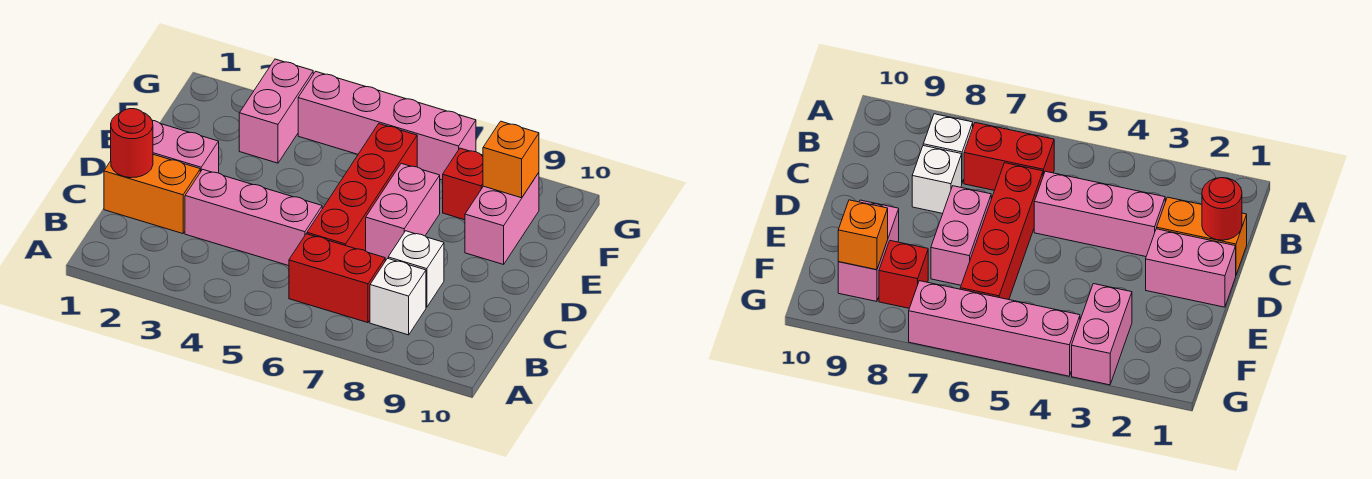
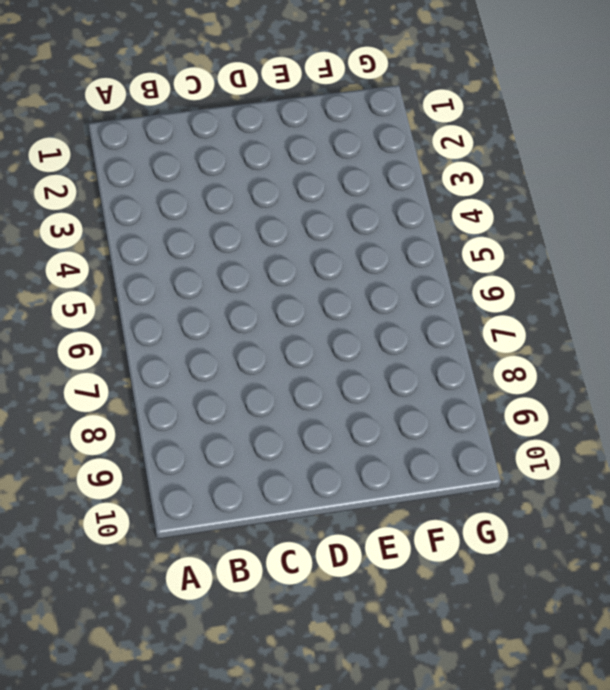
none -> red brick B6:B7 level 1
none -> white brick B8 level 1
none -> orange brick C1:C2 level 1

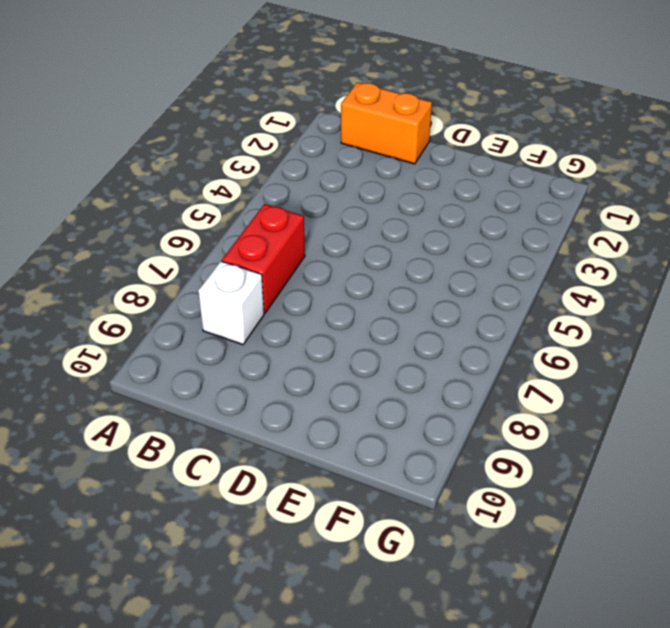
orange brick B1:C1 level 1 -> orange brick C1:C2 level 1
none -> pink brick C3:C5 level 1
none -> red brick C6:F6 level 1
none -> white brick C8 level 1

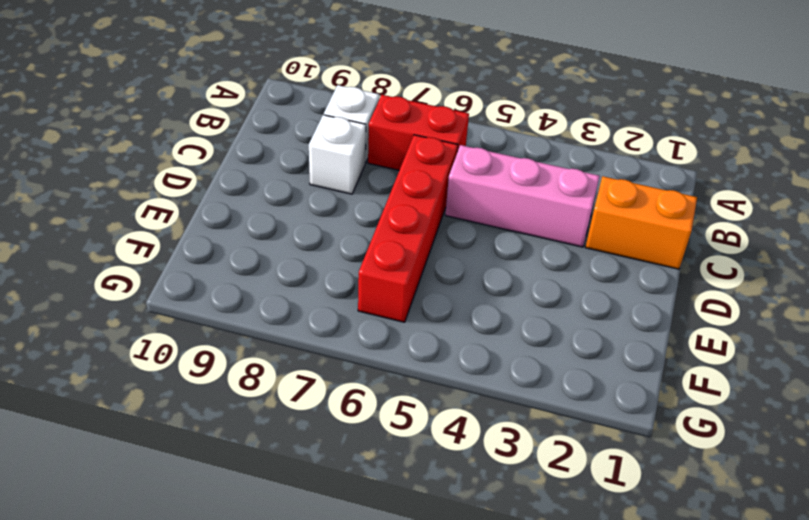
none -> pink brick D1:D2 level 1
none -> pink brick D7:E7 level 1
none -> pink brick E9:F9 level 1

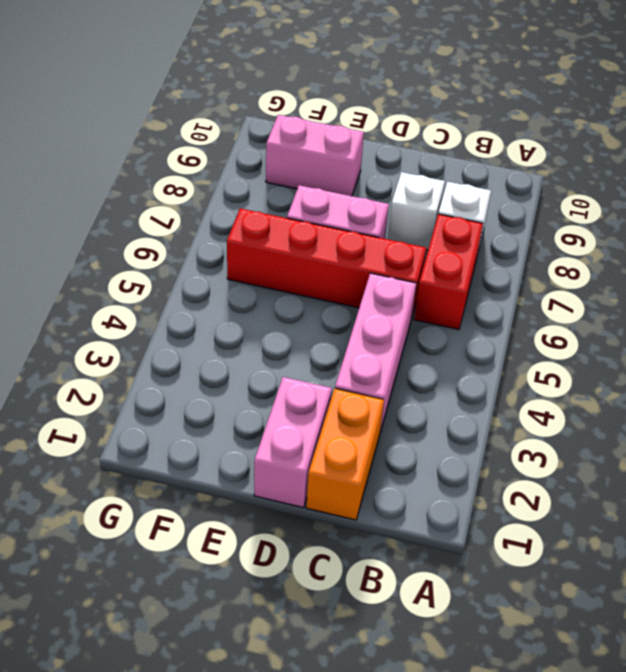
none -> pink brick F3:G3 level 1
none -> red brick F8 level 1
none -> pink brick G4:G7 level 1

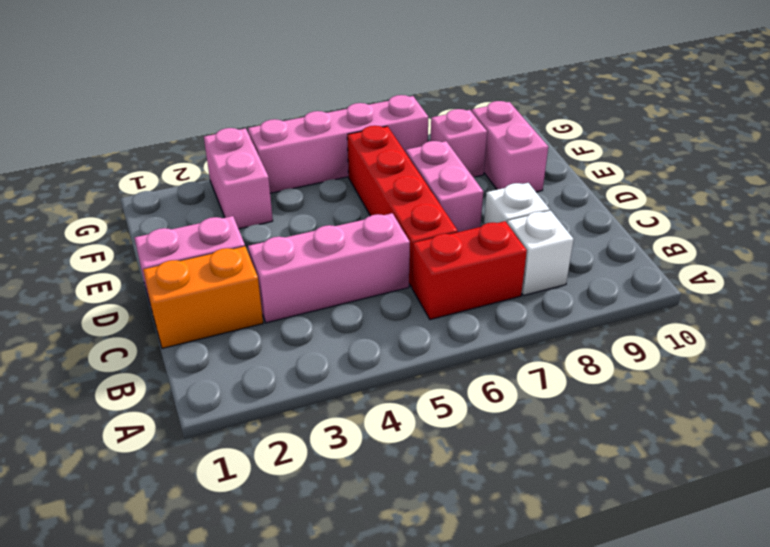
pink brick F8 level 1 -> red brick F8 level 1
none -> red round brick C1 level 2
none -> orange brick F9 level 2

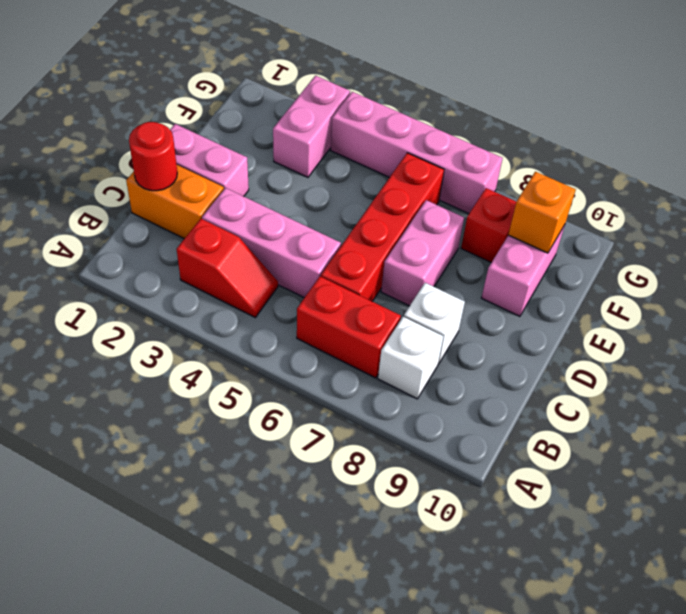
red slope B3:B4 level 1 top 3 -> none

